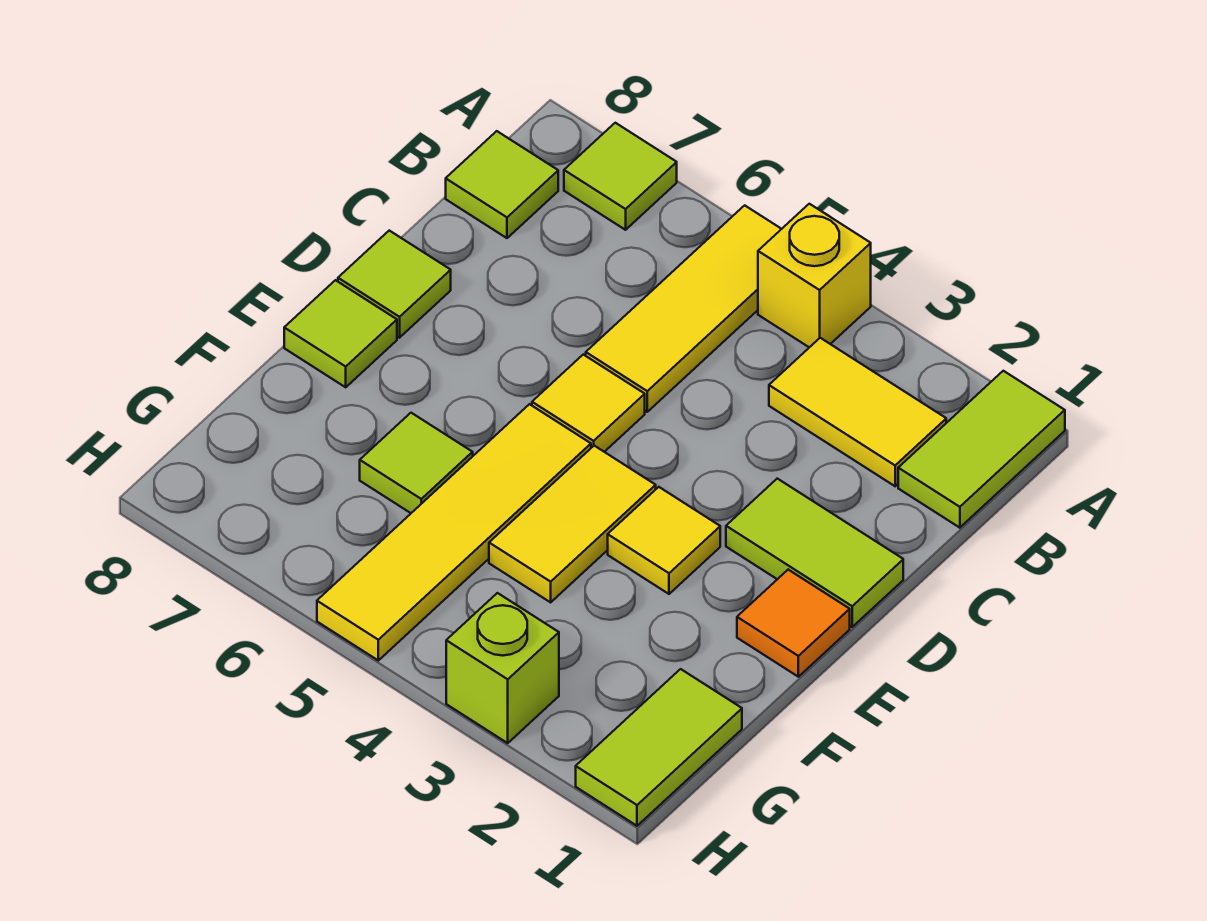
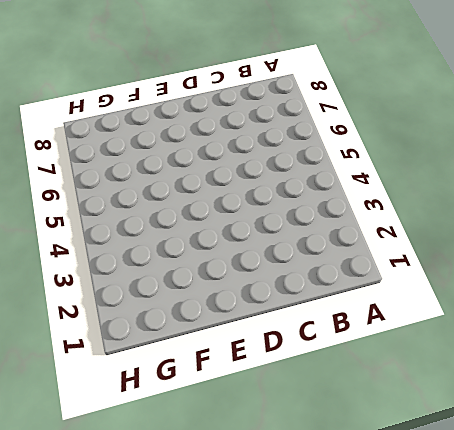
none -> lime tile A1:B1 level 1
none -> yellow brick A4 level 1
none -> yellow tile A5:C5 level 1

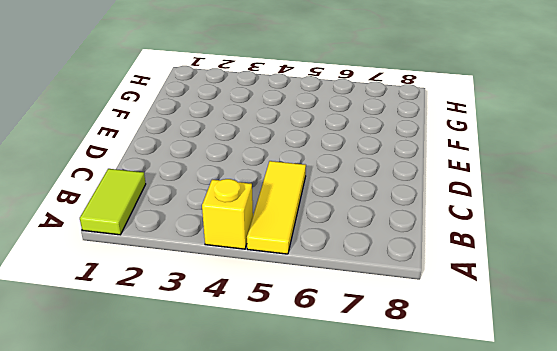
none -> lime tile A7 level 1
none -> yellow tile B2:B3 level 1
none -> lime tile B8 level 1

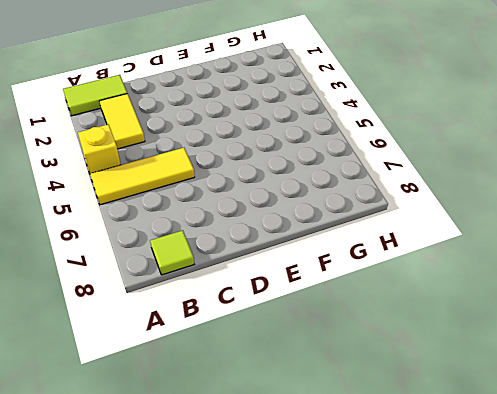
none -> lime tile A7 level 1
none -> lime tile D1:D2 level 1
none -> yellow tile D5 level 1

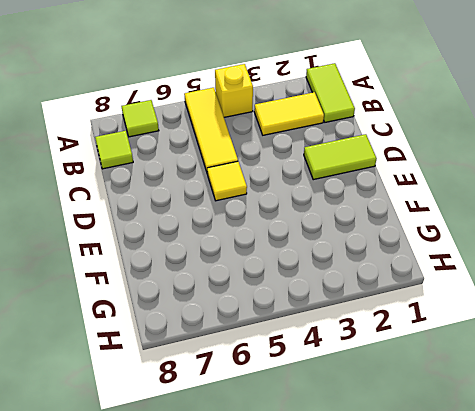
none -> lime tile D8 level 1
none -> orange tile E1 level 1
none -> yellow tile E3 level 1

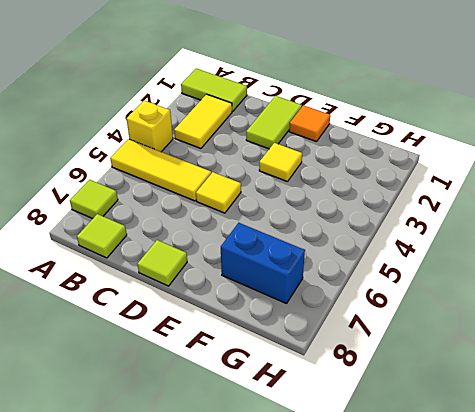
blue brick F7:G7 level 1 -> none
none -> yellow tile E4:F4 level 1
none -> yellow tile E5:H5 level 1
none -> lime tile E8 level 1

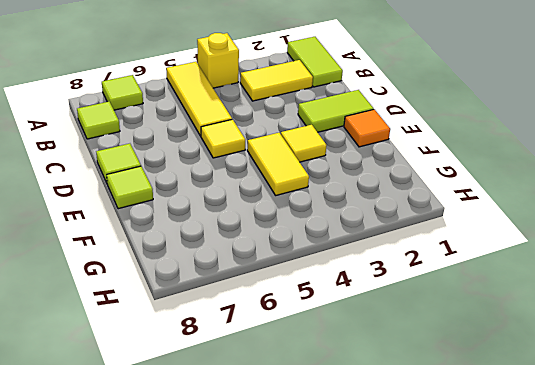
none -> yellow tile E5:H5 level 1
none -> lime tile F6 level 1
none -> lime tile G1:H1 level 1

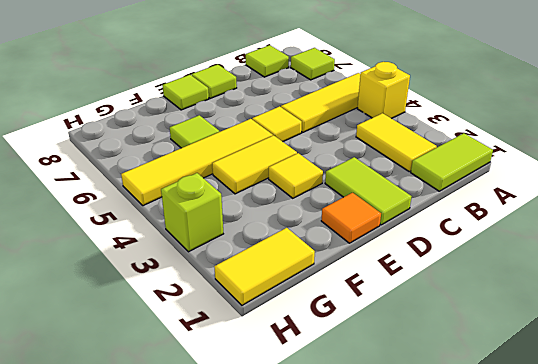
yellow tile G1:H1 level 1 -> lime tile G1:H1 level 1

